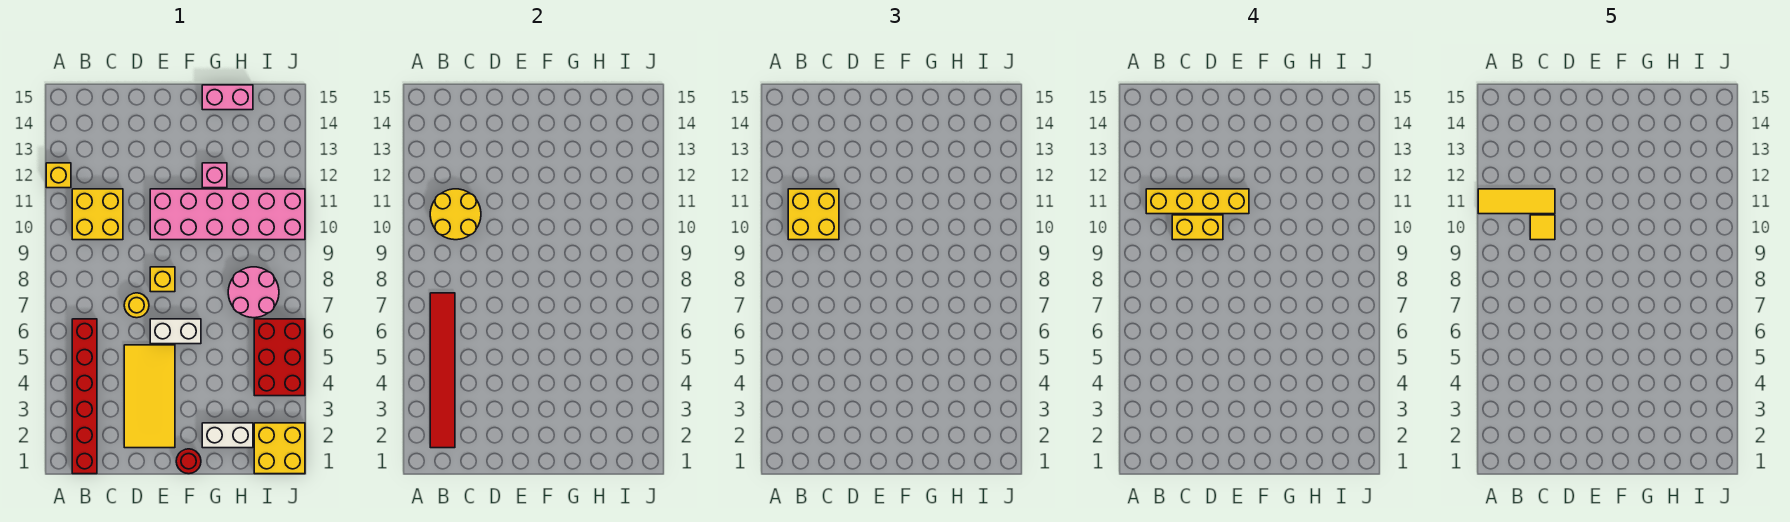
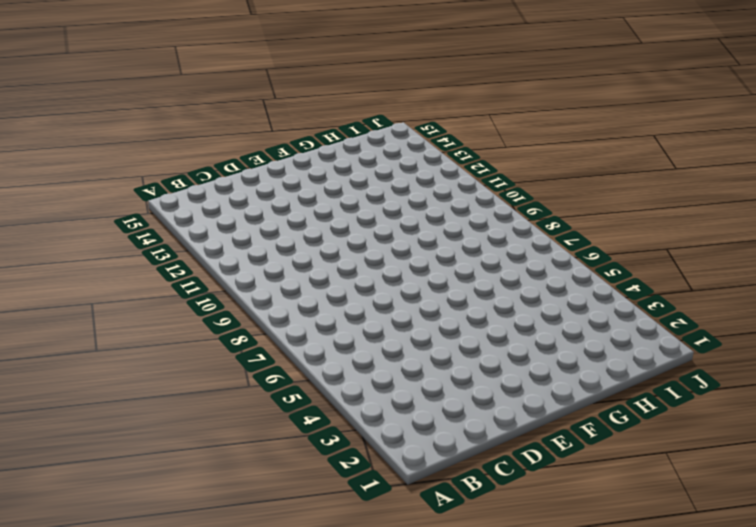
none -> yellow brick A12 level 1
none -> red brick B1:B6 level 1
none -> yellow brick B10:C11 level 1

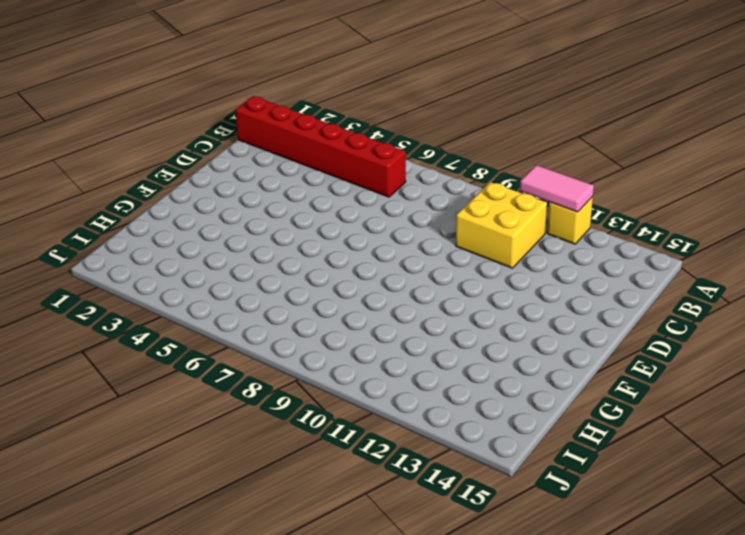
pink tile A11:A12 level 2 -> none
none -> yellow tile D2:E5 level 1
none -> yellow round brick D7 level 1
none -> white brick E6:F6 level 1

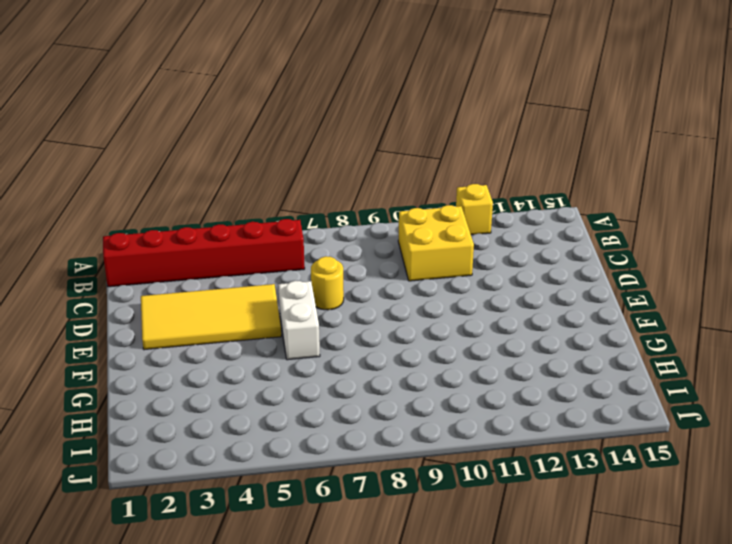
none -> yellow brick E8 level 1
none -> pink brick E10:J11 level 1
none -> red round brick F1 level 1

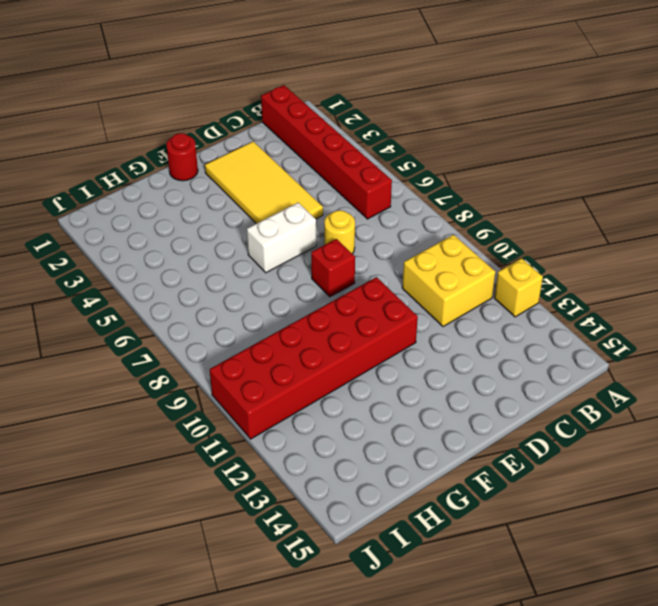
red brick E8 level 1 -> yellow brick E8 level 1
red brick E10:J11 level 1 -> pink brick E10:J11 level 1
none -> white brick G2:H2 level 1
none -> pink brick G12 level 1
none -> pink brick G15:H15 level 1

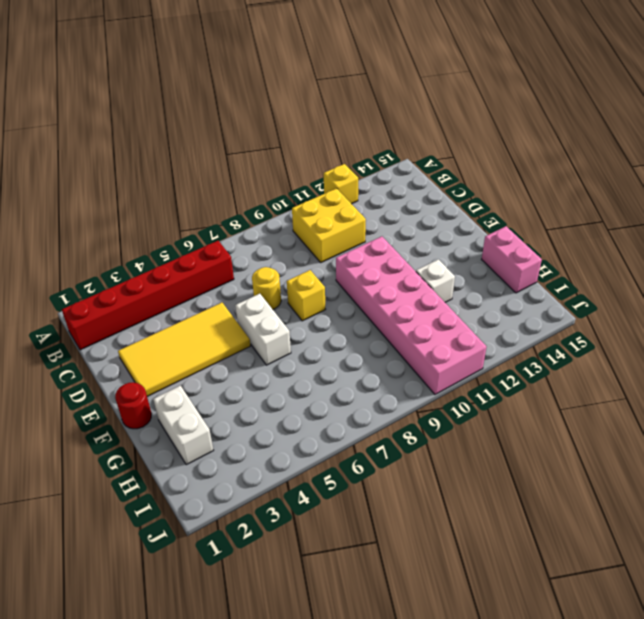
white brick G12 level 1 -> pink brick G12 level 1
none -> pink round brick H7:I8 level 1
none -> yellow brick I1:J2 level 1
none -> red brick I4:J6 level 1

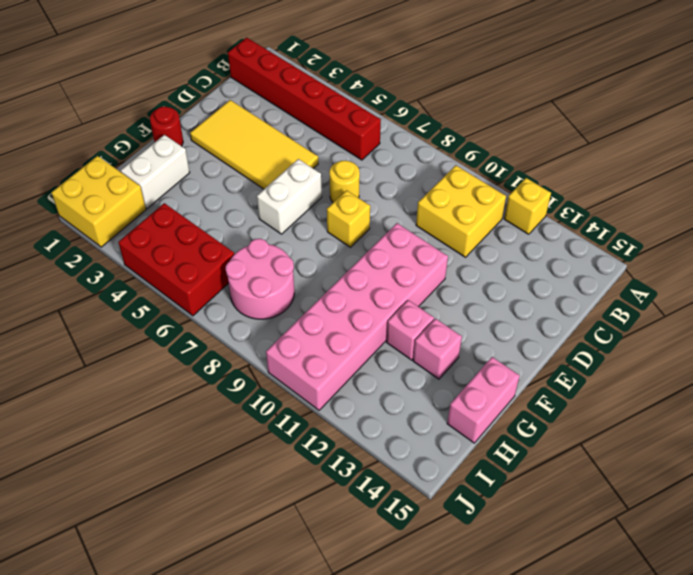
pink brick G13 level 1 -> none
none -> red tile B2:B7 level 2
none -> yellow round brick B10:C11 level 2
none -> yellow brick B10:C11 level 3

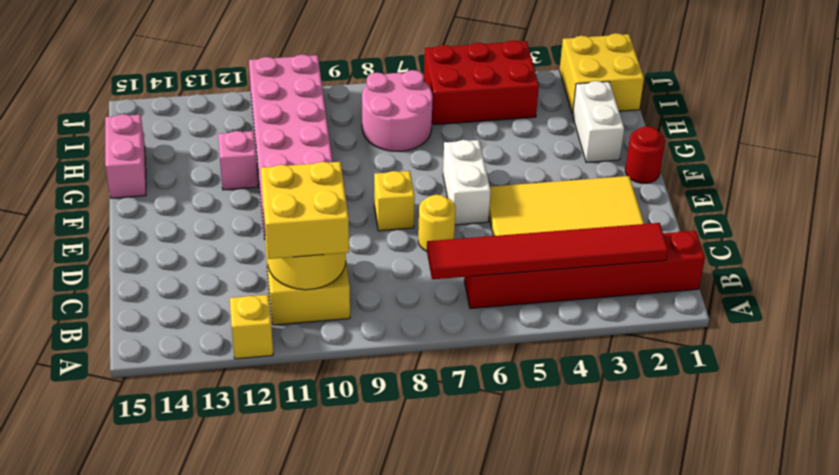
none -> yellow brick B11:E11 level 4
none -> yellow brick C10:D10 level 4
none -> yellow tile A11:C11 level 5

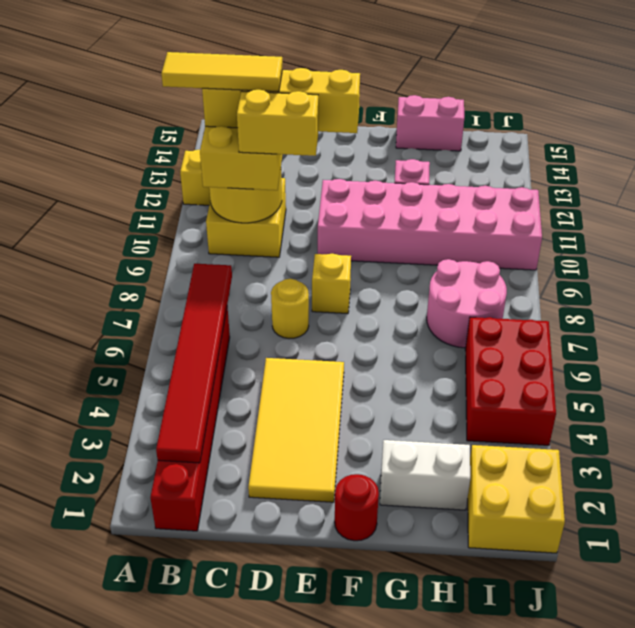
none -> white brick E6:F6 level 1
none -> yellow tile C10 level 5

